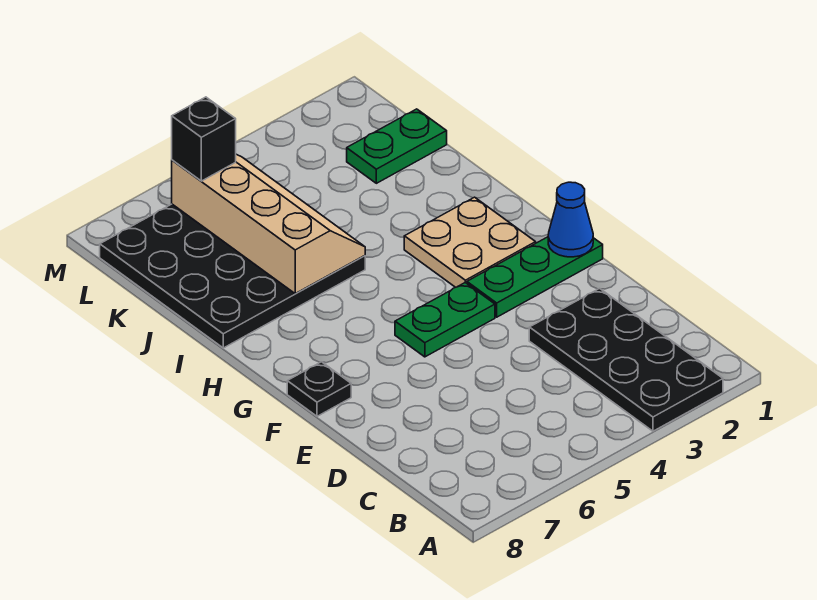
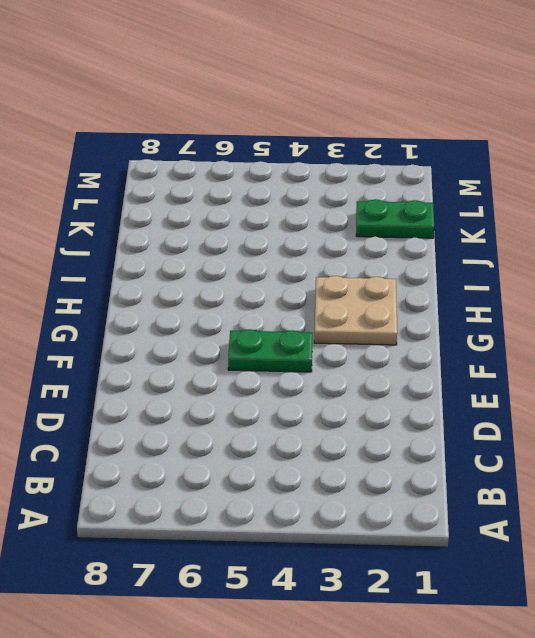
none -> black plate A2:D3 level 1
none -> green plate F1:F3 level 1

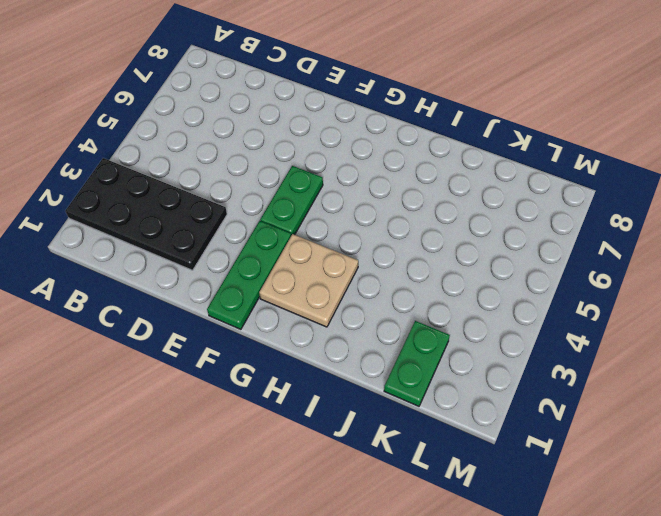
none -> black plate F8 level 1
none -> black plate I5:L8 level 1

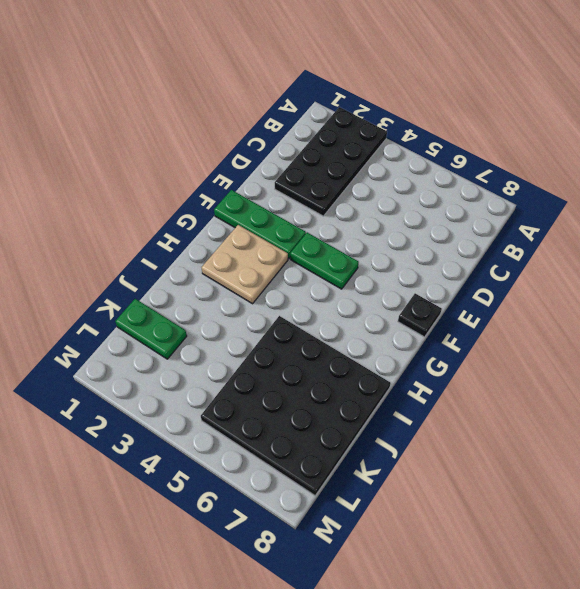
none -> blue cone F1 level 2
none -> tan slope I5:L6 level 2 top 6

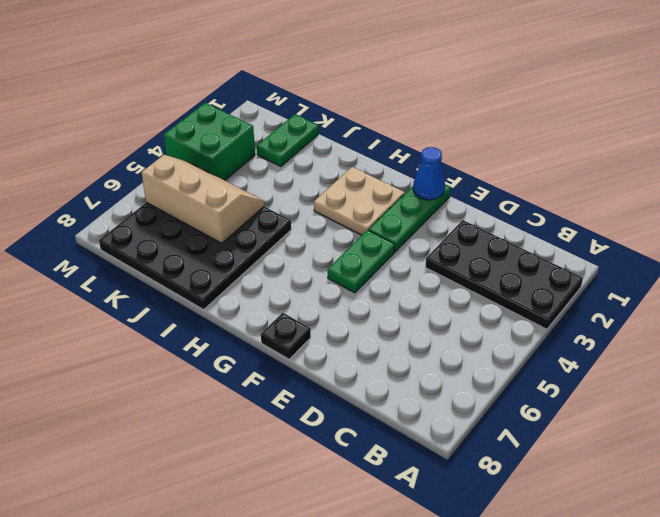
tan slope J5:L6 level 2 top 6 -> tan slope I5:L6 level 2 top 6
green brick L3:M4 level 1 -> none
none -> black brick L6 level 3

